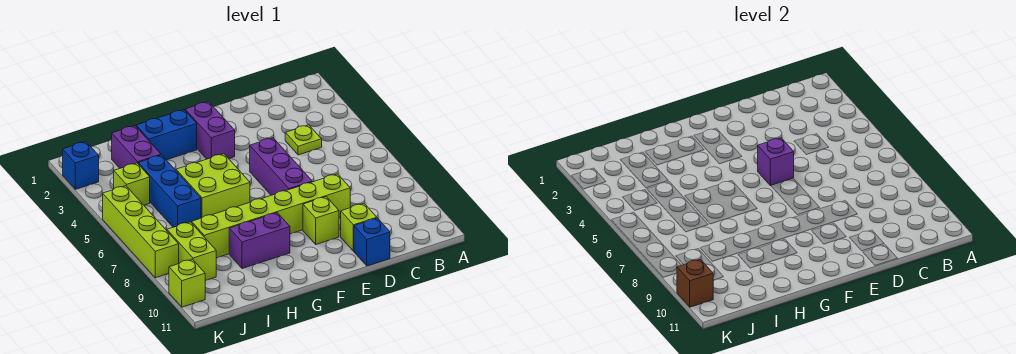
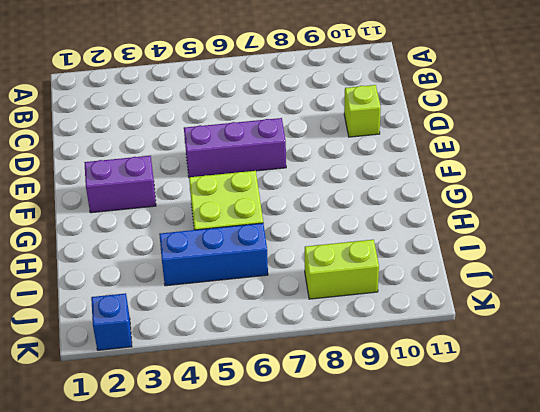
none -> lime plate C4 level 1
none -> lime brick D8:I8 level 1
none -> blue brick D11 level 1

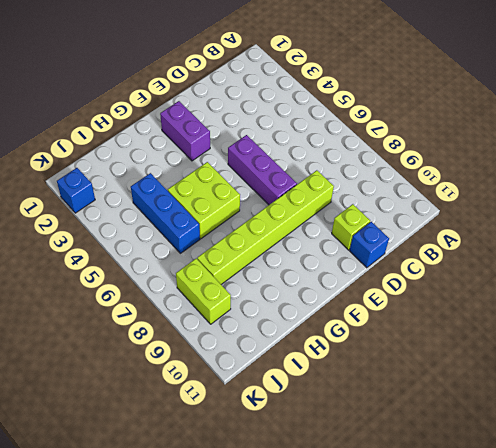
none -> lime plate C4 level 1
none -> lime brick E9 level 1
none -> blue brick G2:H2 level 1

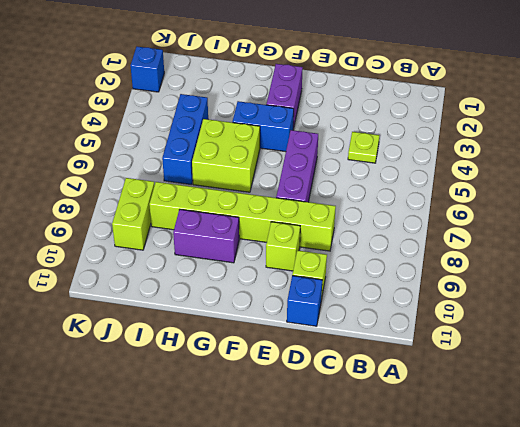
blue brick F4:G4 level 1 -> blue brick G2:H2 level 1
none -> purple brick I2:I3 level 1
none -> lime brick J4 level 1
none -> lime brick K5:K8 level 1

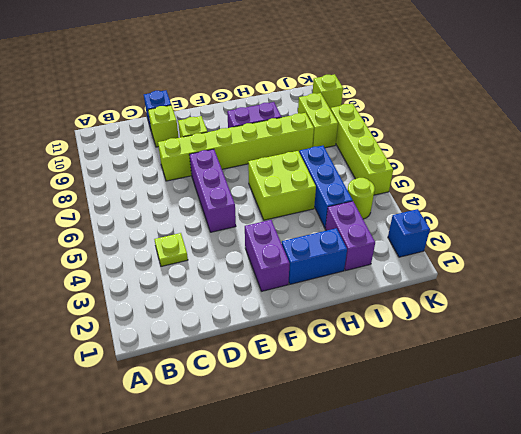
lime round brick J4 level 1 -> lime brick J4 level 1
none -> purple brick E5 level 2
none -> brown brick K10 level 2

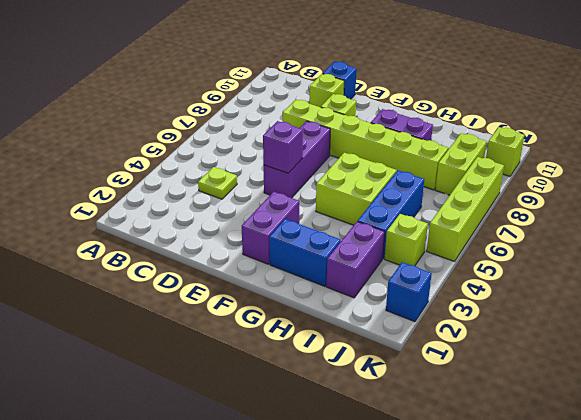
none -> brown brick K10 level 2

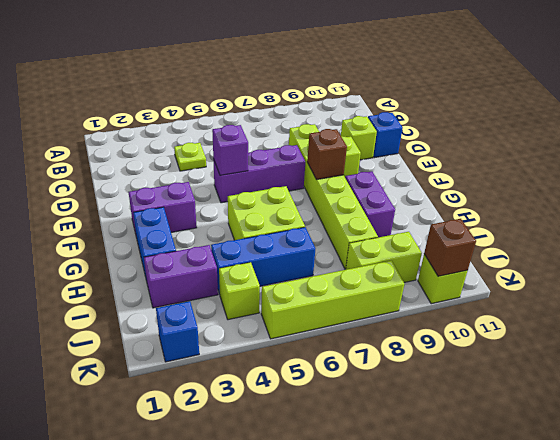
brown brick F8 level 2 -> none

